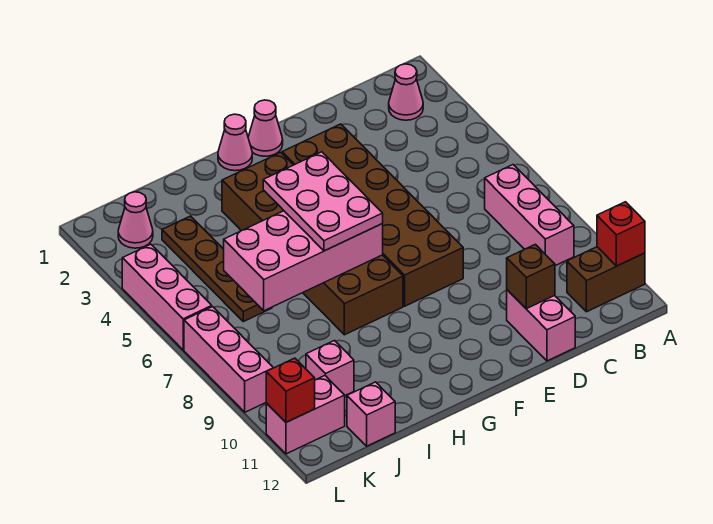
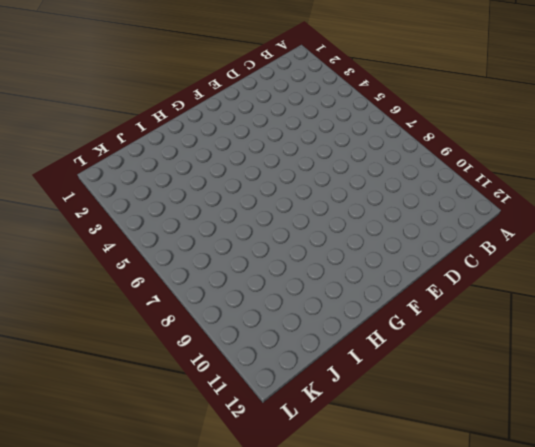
none -> brown brick A11:B11 level 1
none -> pink cone B2 level 1
none -> pink brick B7:B9 level 1

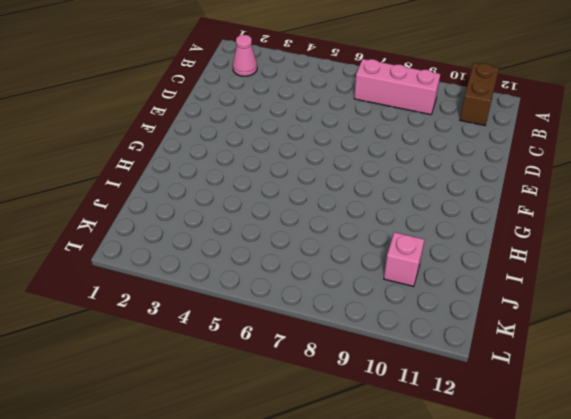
none -> pink brick D11:D12 level 1
none -> brown brick E3:F8 level 1
none -> pink cone F1 level 1

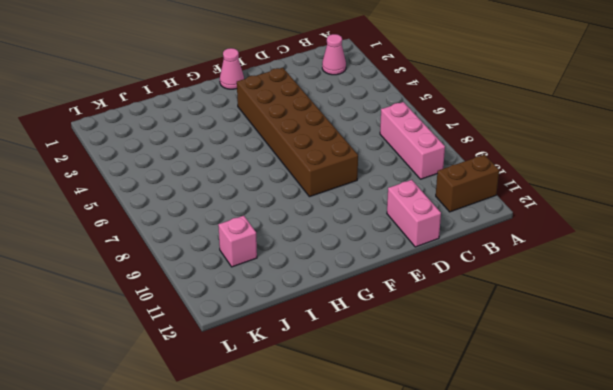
none -> pink cone G1 level 1
none -> brown brick G3:H8 level 1
none -> brown plate J3:J6 level 1

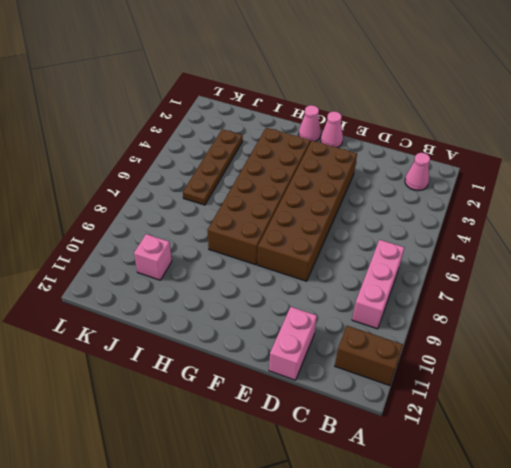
none -> pink brick J12 level 1
none -> pink cone K2 level 1
none -> pink brick K11:L11 level 1

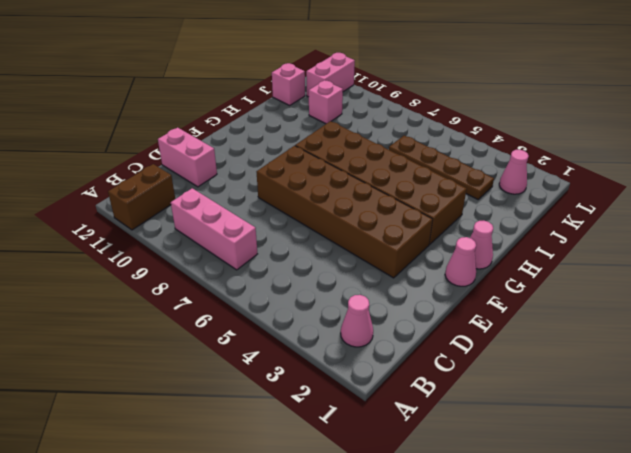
none -> pink brick L4:L6 level 1
none -> pink brick L7:L9 level 1
none -> red brick A11 level 2

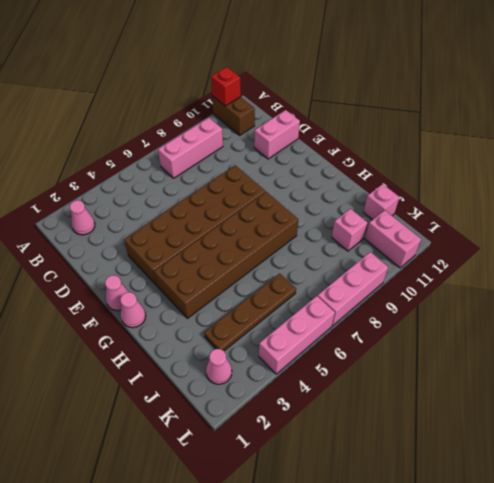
none -> brown brick D11 level 2
none -> pink brick G6:J7 level 2
none -> red brick L11 level 2

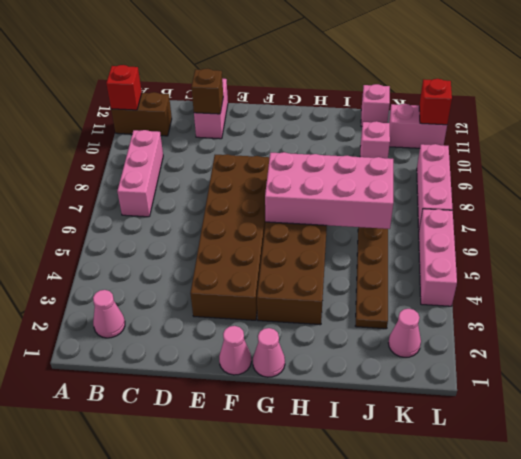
none -> pink plate G5:H7 level 3

